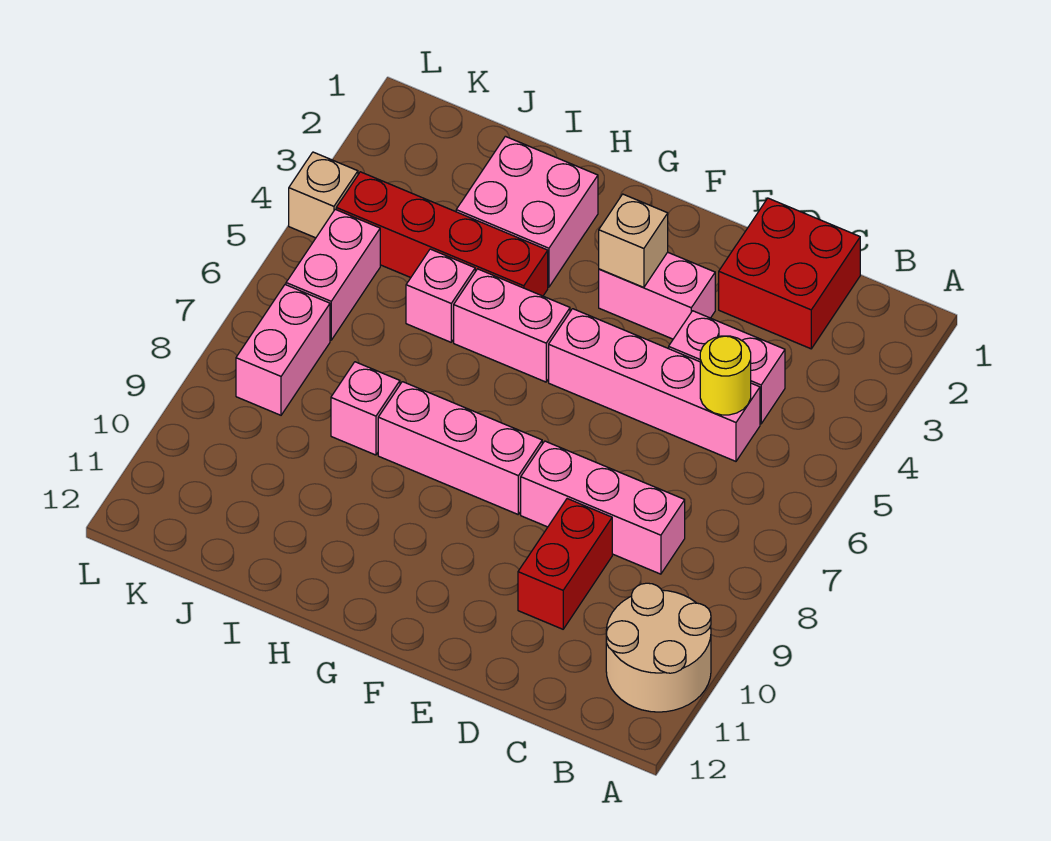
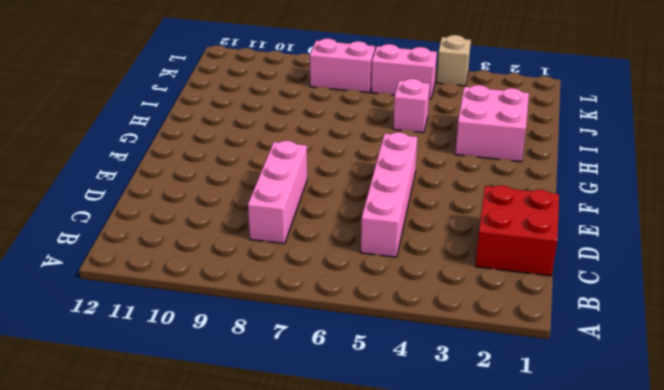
none -> tan round brick A10:B11 level 1
none -> pink brick C4:D4 level 1
none -> red brick D9:D10 level 1

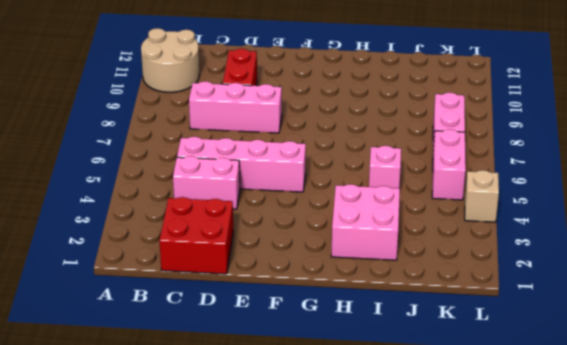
none -> pink brick E3:F3 level 1
none -> pink brick F8:H8 level 1
none -> pink brick G5:H5 level 1

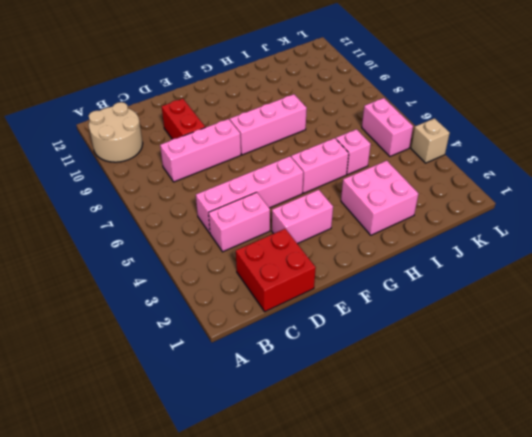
none -> red brick H4:K4 level 1
none -> pink brick I8 level 1
none -> pink brick K7:K8 level 1

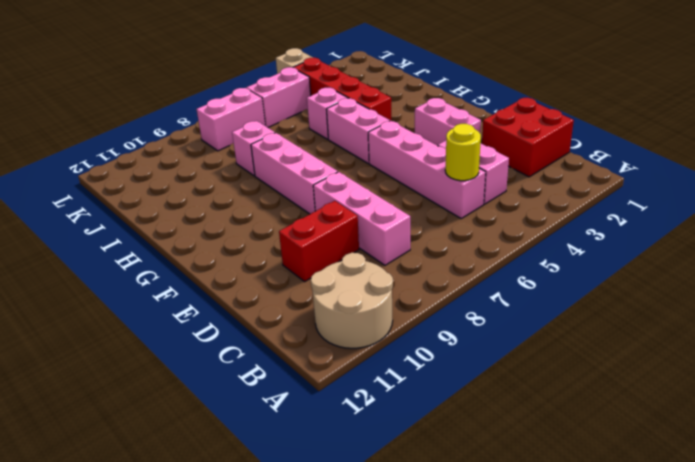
none -> pink brick H2:I3 level 1
none -> tan brick F3 level 2

